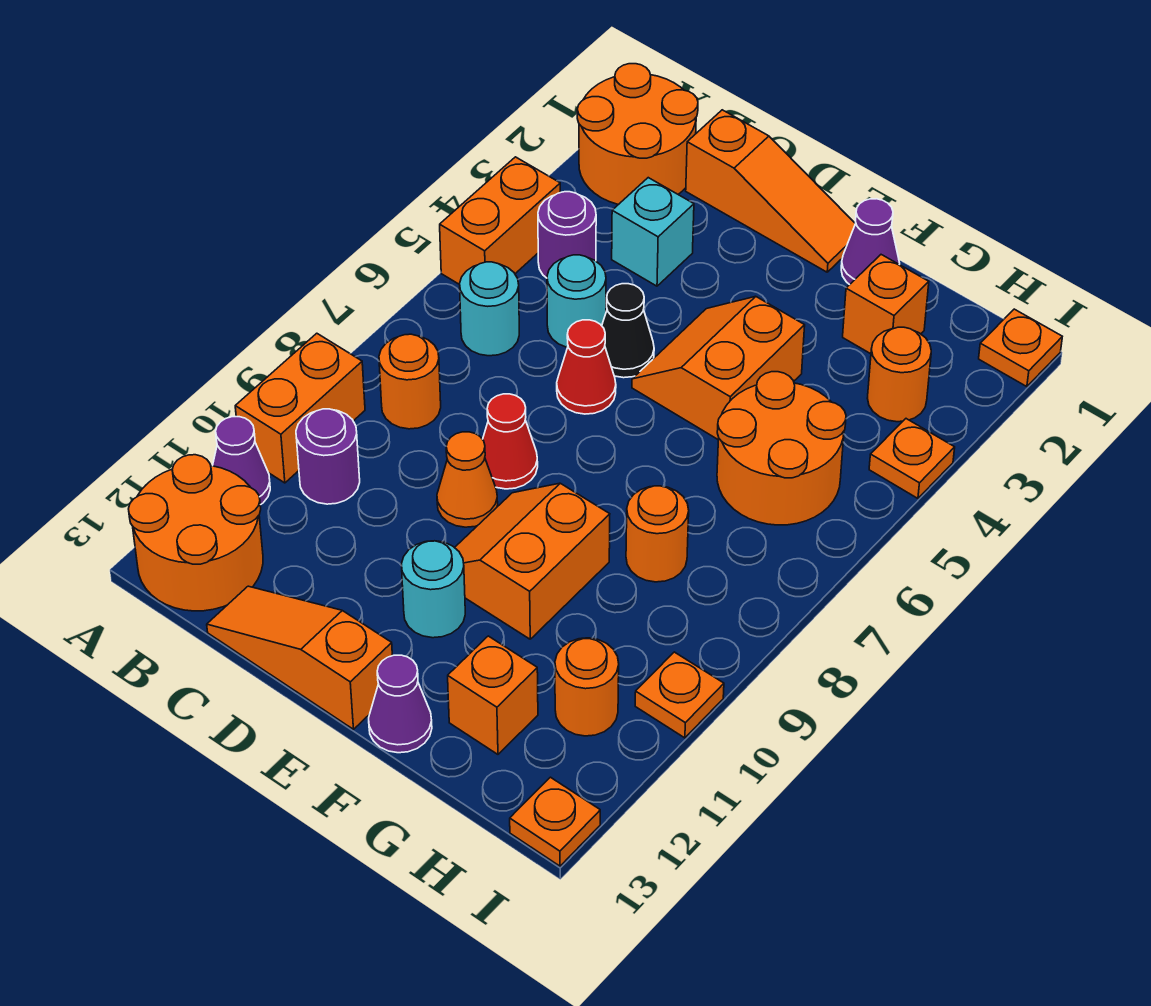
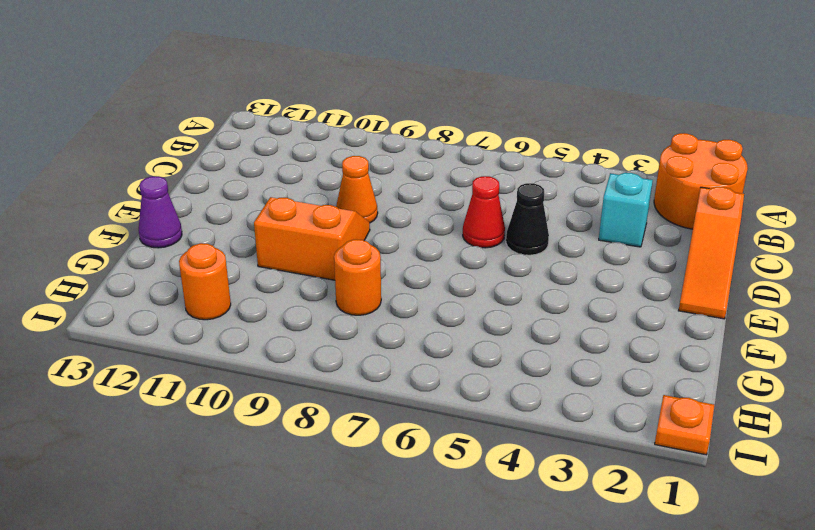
none -> orange brick A4:A5 level 1
none -> orange brick A9:A10 level 1
none -> purple cone A11 level 1
none -> orange round brick A12:B13 level 1

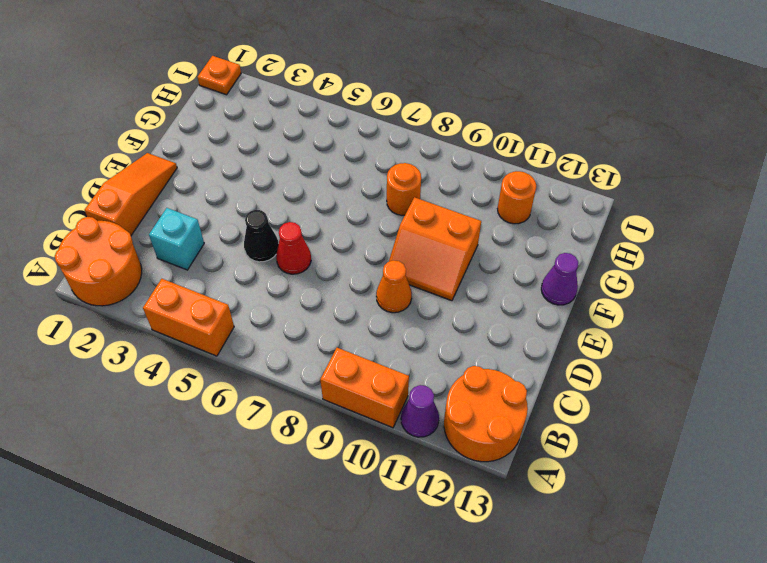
none -> purple round brick B4 level 1
none -> cyan round brick B6 level 1
none -> orange round brick B8 level 1
none -> purple round brick B10 level 1

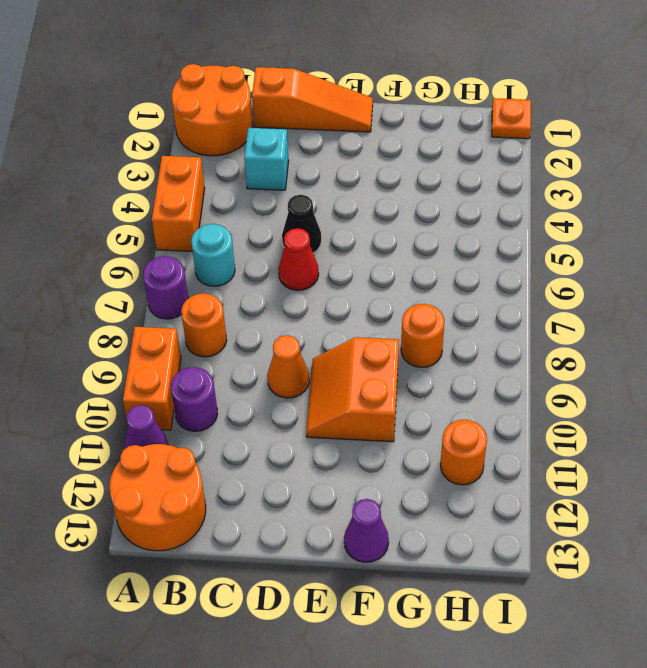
purple round brick A7 level 1 -> purple round brick B4 level 1
none -> cyan round brick C5 level 1
none -> orange slope C13:E13 level 1 top E
none -> red cone D8 level 1
none -> orange slope E4:F5 level 1 top F

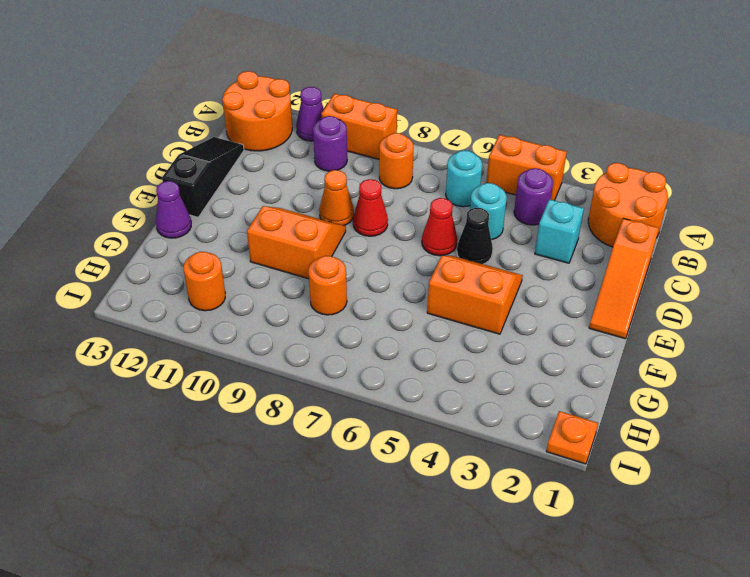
black slope C13:E13 level 1 top E -> orange slope C13:E13 level 1 top E
none -> cyan round brick E11 level 1
none -> purple cone F1 level 1
none -> orange brick G2 level 1
none -> orange round brick G5:H6 level 1

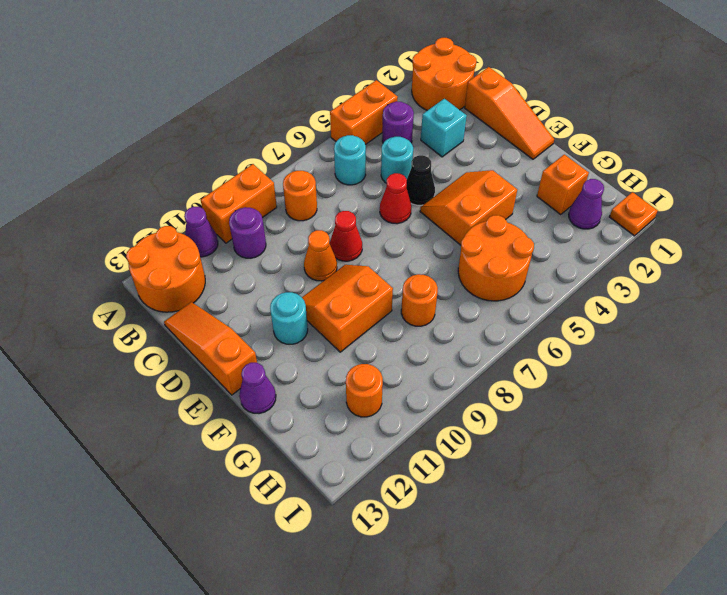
purple cone H2 level 1 -> purple cone F1 level 1
none -> orange brick G12 level 1
none -> orange round brick H3 level 1
none -> orange plate I4 level 1
none -> orange plate I10 level 1

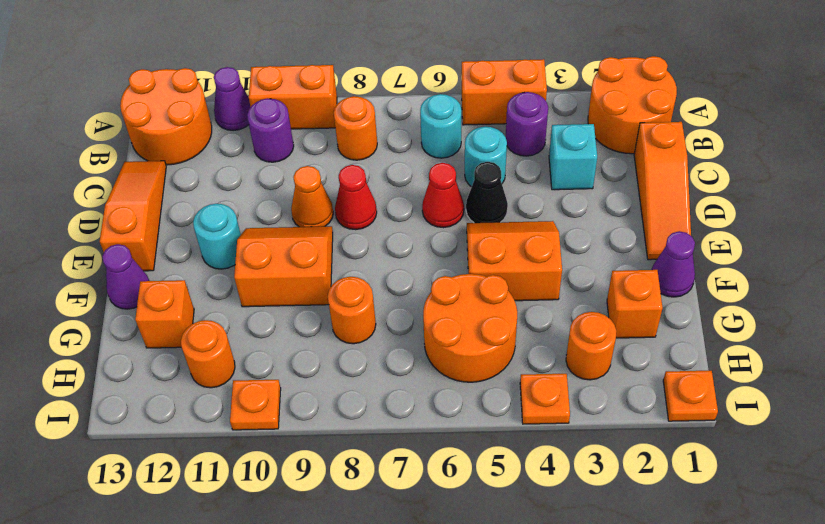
none -> orange plate I13 level 1

